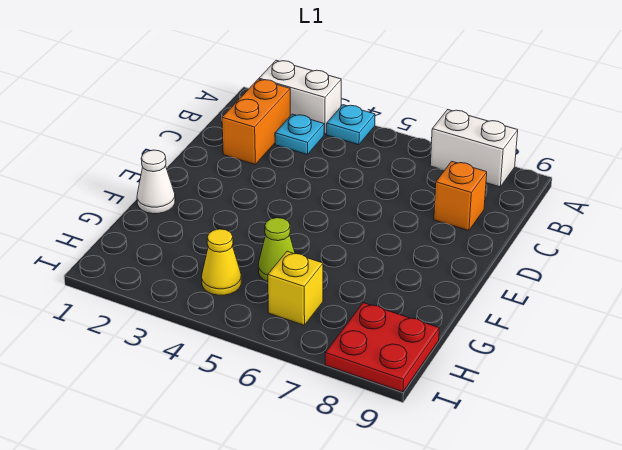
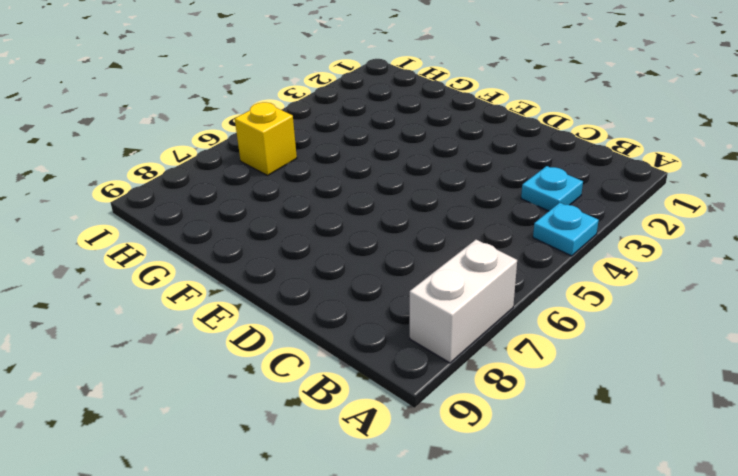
none -> white brick A2:A3 level 1
none -> orange brick B2:C2 level 1

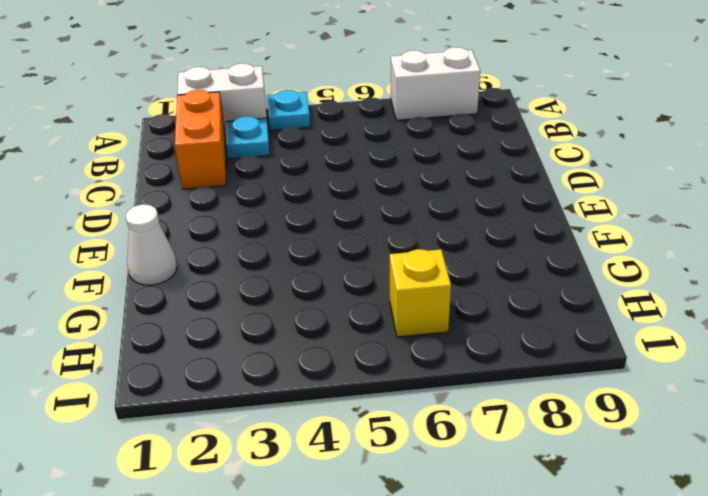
none -> orange brick C8 level 1
none -> lime cone G5 level 1

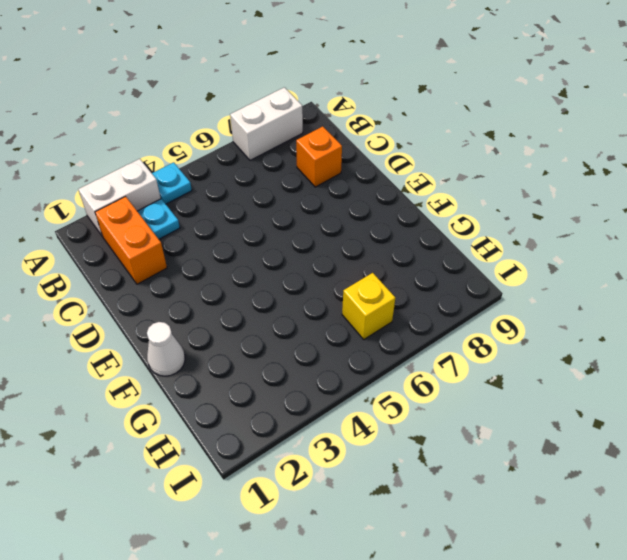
none -> lime cone G5 level 1
none -> yellow cone H4 level 1

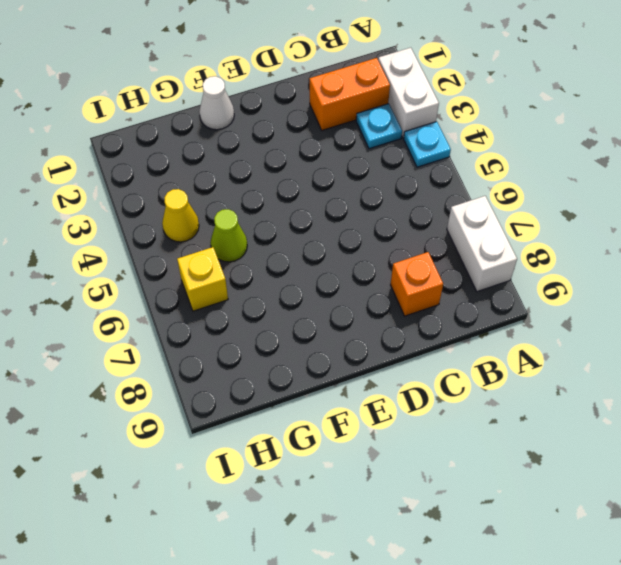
none -> red plate H8:I9 level 1

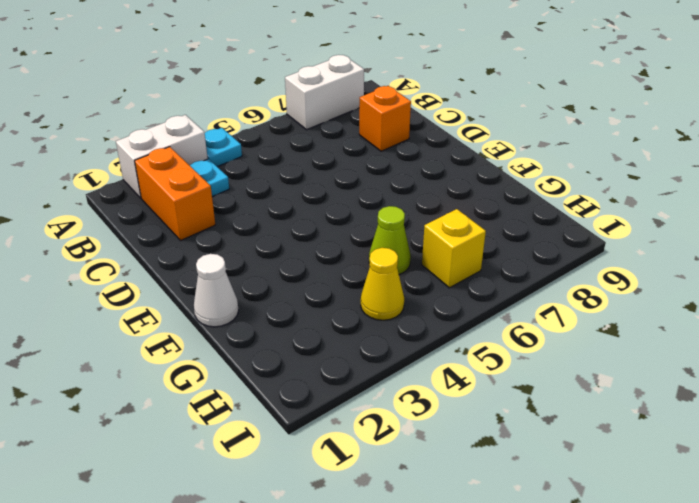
none -> red plate H8:I9 level 1

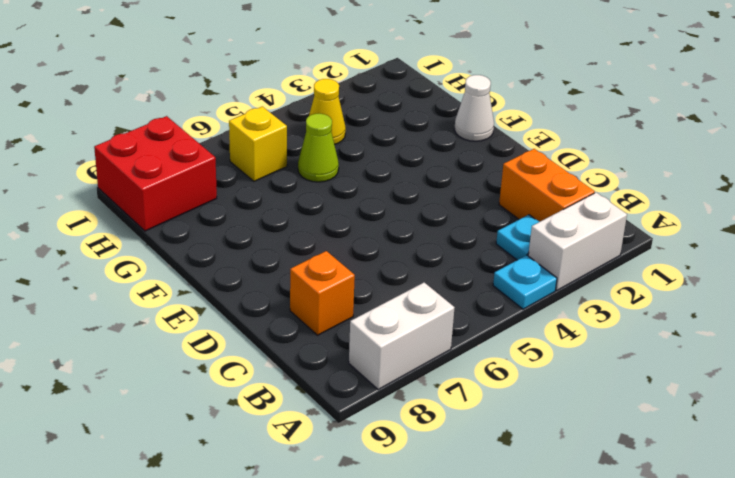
red brick H8:I9 level 1 -> red plate H8:I9 level 1

